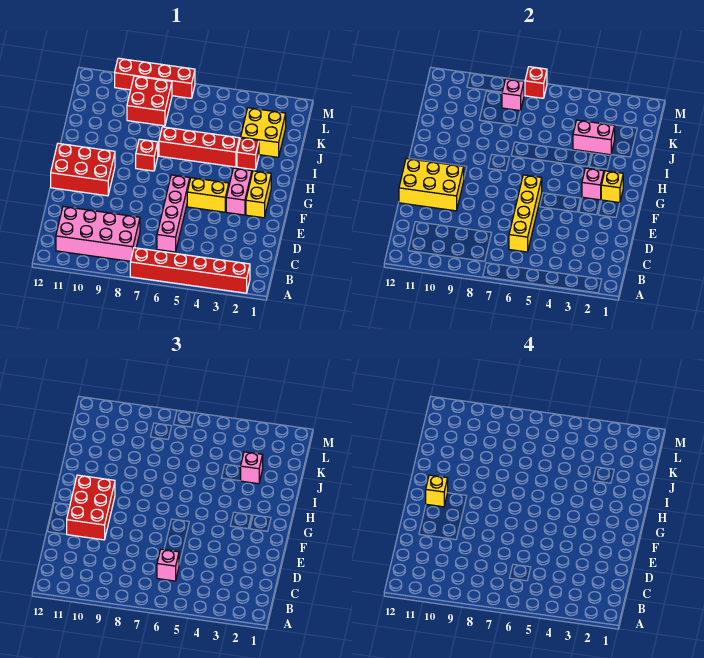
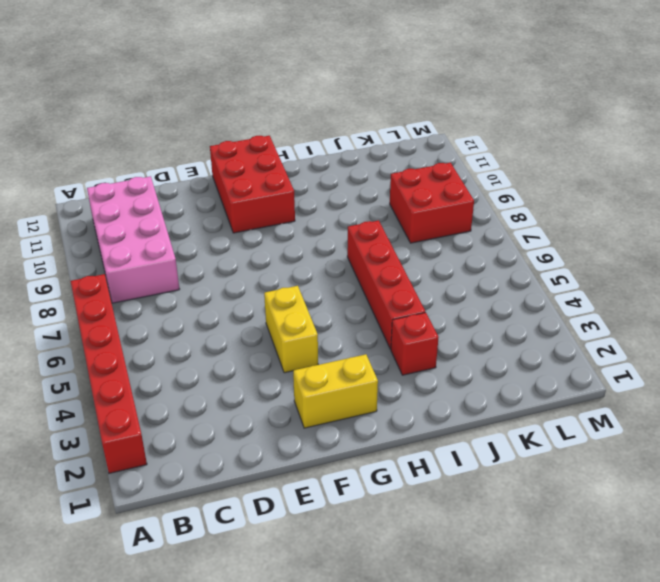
none -> pink brick C6:F6 level 1
none -> pink brick F3:G3 level 1
none -> red brick H8 level 1

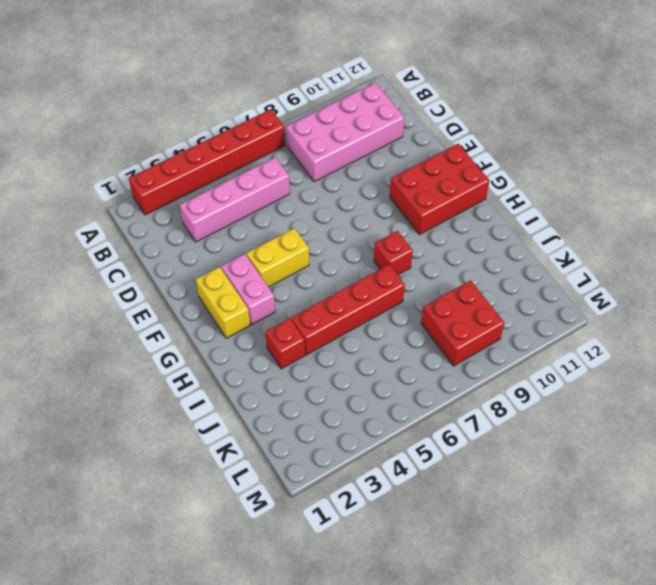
pink brick C3:C6 level 1 -> pink brick C6:F6 level 1
none -> yellow brick J2:K3 level 1
none -> red brick M7:M10 level 1
none -> yellow brick C6:F6 level 2

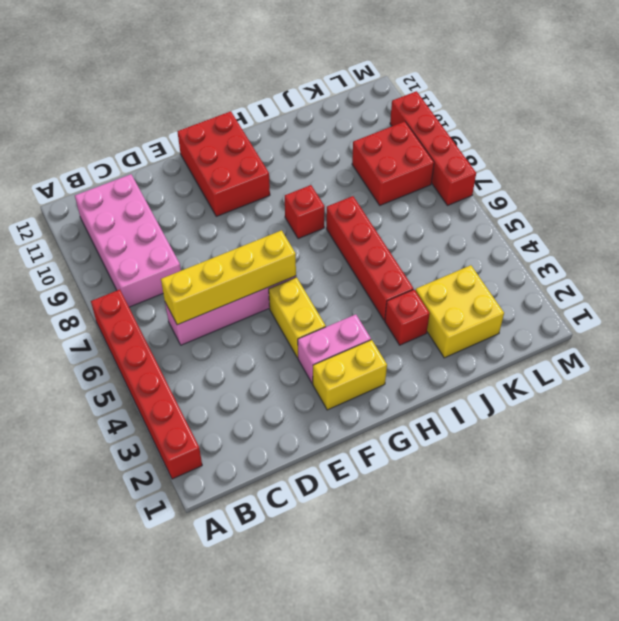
none -> yellow brick E10:F12 level 2
none -> yellow brick G2 level 2
none -> pink brick G3 level 2

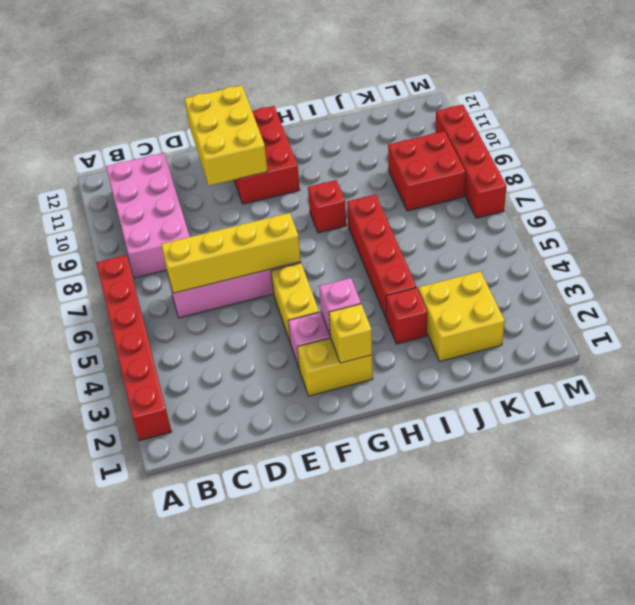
none -> pink brick J3:J4 level 2
none -> pink brick L8 level 2
none -> red brick M7 level 2

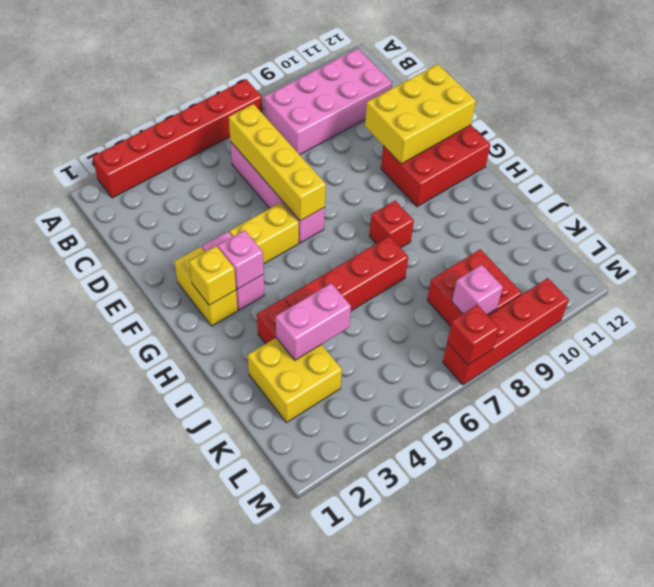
none -> pink brick C6 level 3
none -> red brick E10:G11 level 3
none -> pink brick J3 level 3

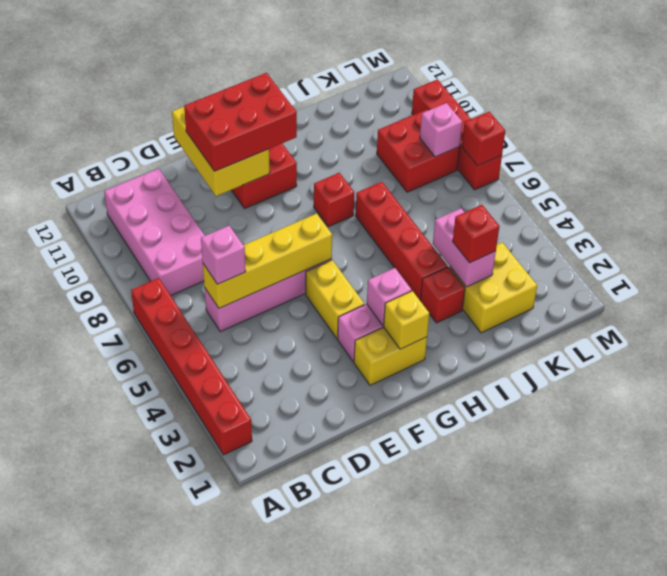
red brick J3 level 3 -> pink brick J3 level 3
none -> yellow brick G11 level 4

